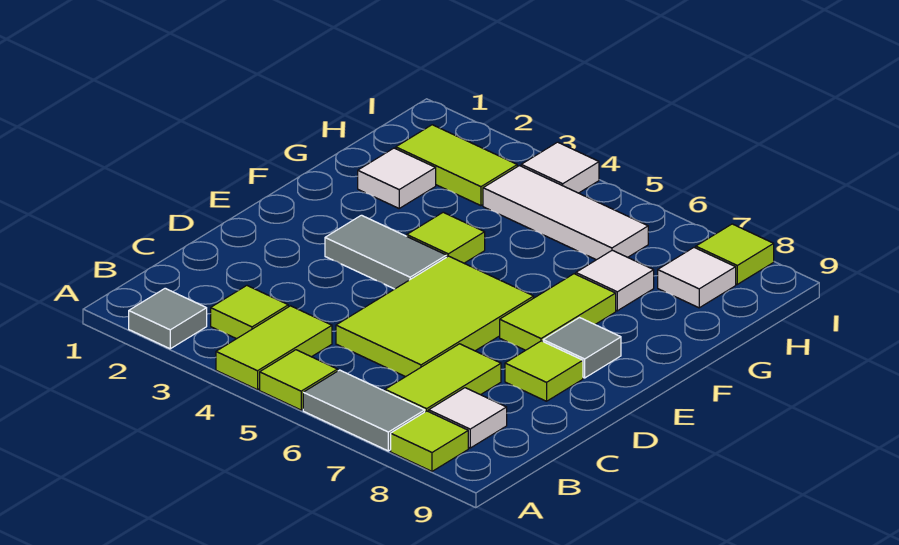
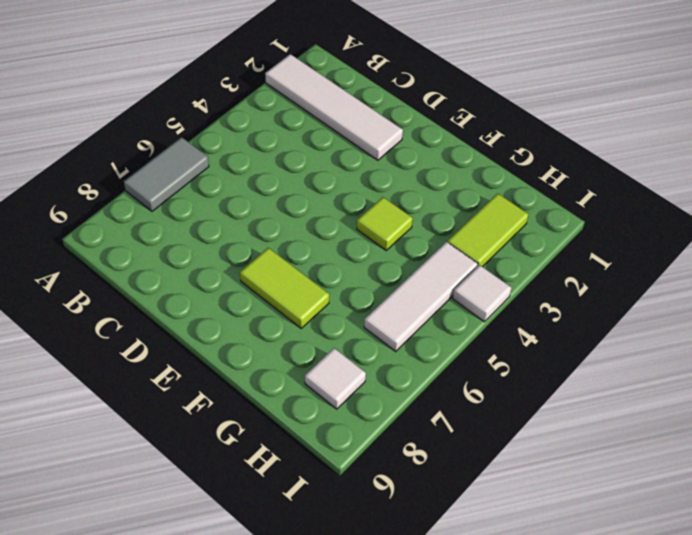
white tile A2:D2 level 1 -> grey tile A2 level 1
none -> lime tile A4:B4 level 1
none -> lime tile A5 level 1
none -> lime tile A8 level 1

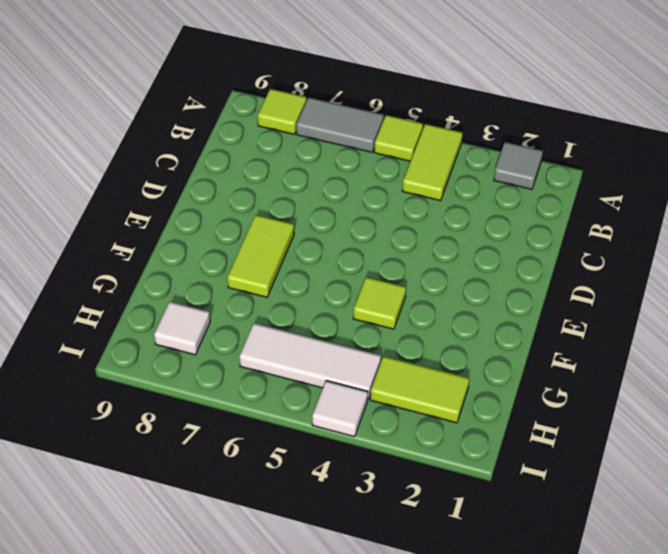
none -> lime tile B3 level 1
none -> lime tile B7:C7 level 1
none -> white tile B8 level 1

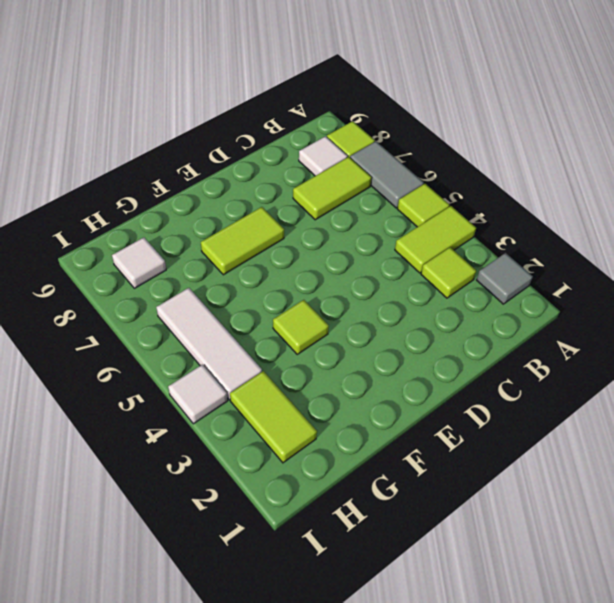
none -> lime tile C5:E6 level 1
none -> lime tile D8 level 1
none -> grey tile E3:E4 level 1

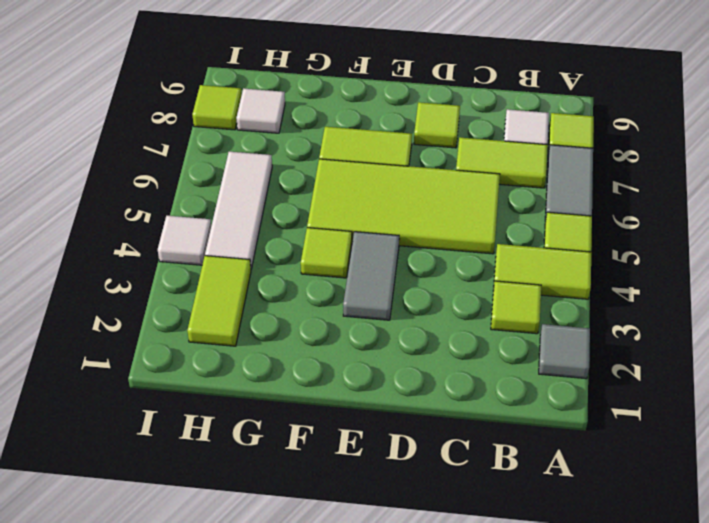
lime tile C5:F6 level 1 -> lime tile C5:E6 level 1
none -> grey tile E8 level 1
none -> white tile G2 level 1
none -> white tile G7 level 1

